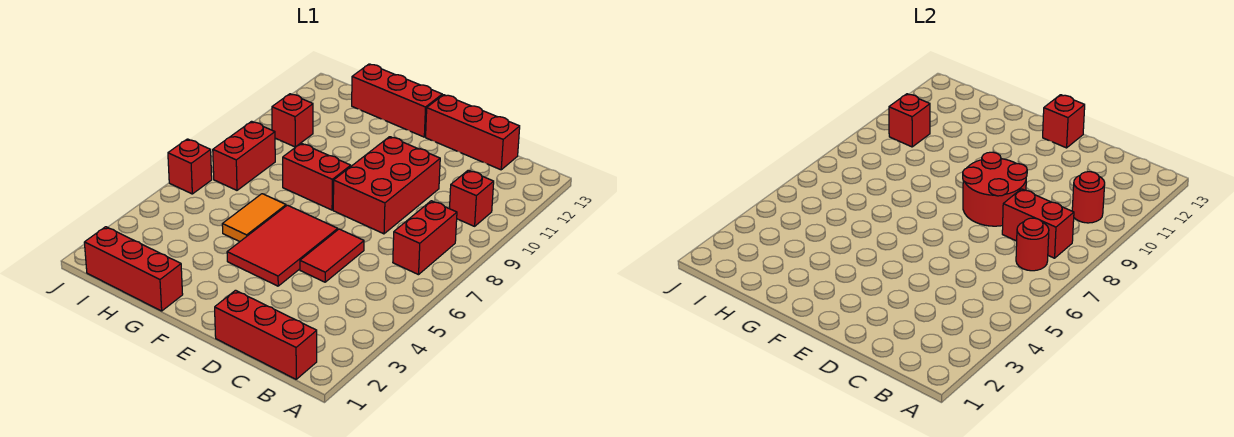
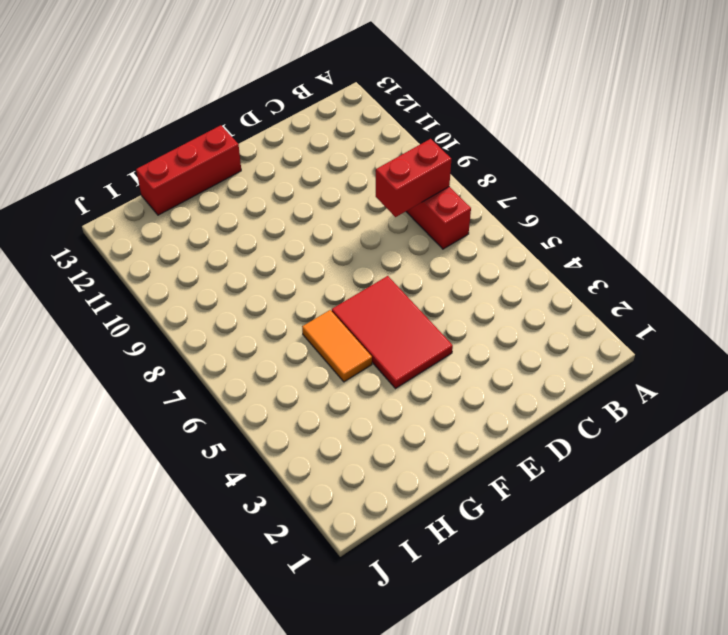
none -> red brick B1:D1 level 1
none -> red brick B10 level 1
none -> red brick C13:E13 level 1

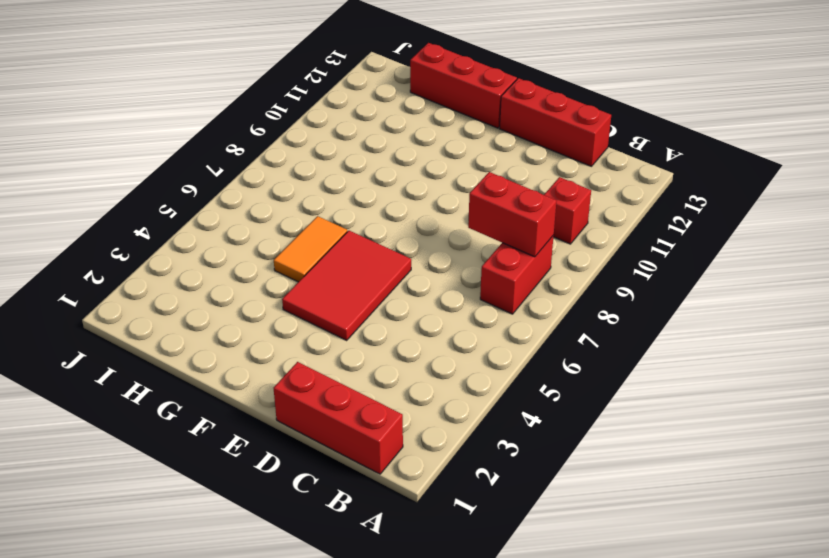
none -> red tile D5:D6 level 1
none -> red brick D8:E10 level 1
none -> red brick F8:G8 level 1

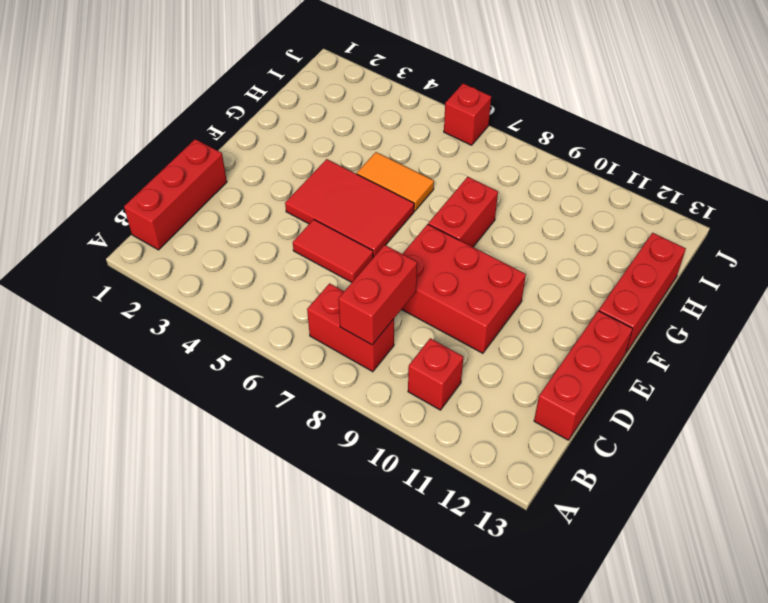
none -> red brick G1:I1 level 1
none -> red brick I7:I8 level 1
none -> red brick I10 level 1

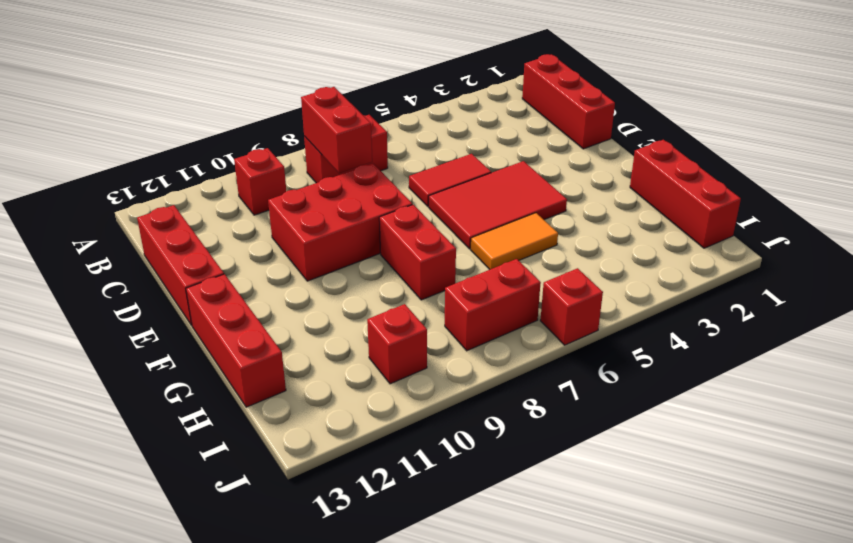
none -> red round brick B7 level 2
none -> red round brick B10 level 2
none -> red round brick D8:E9 level 2

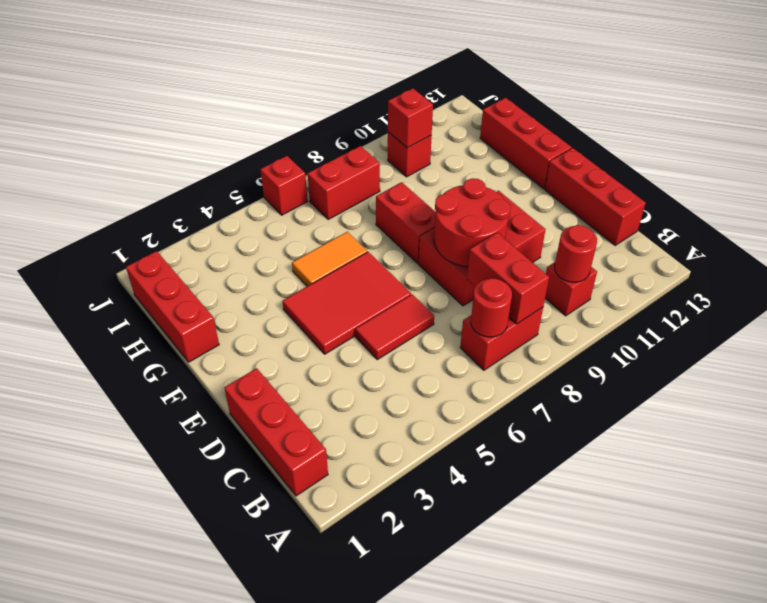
none -> red brick E13 level 2

